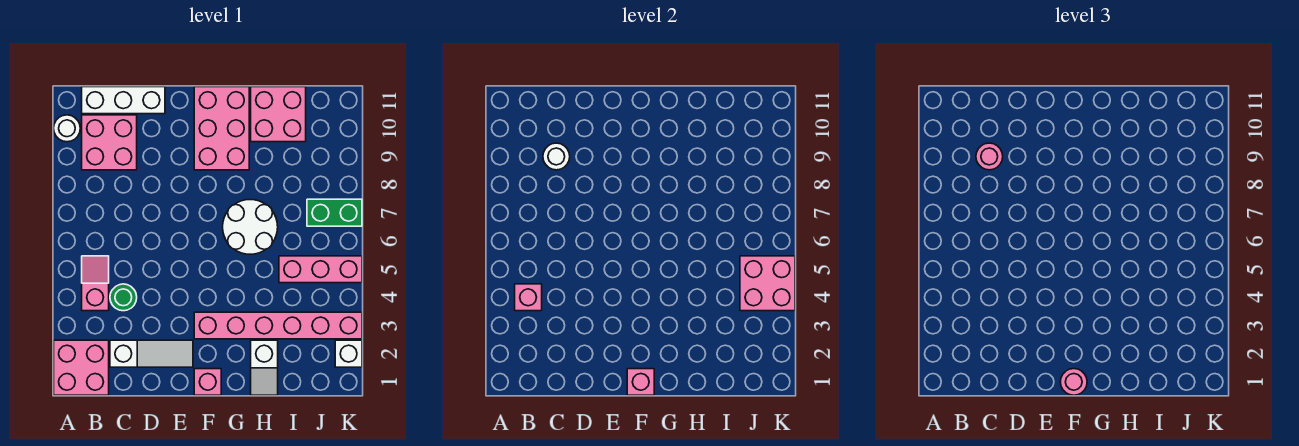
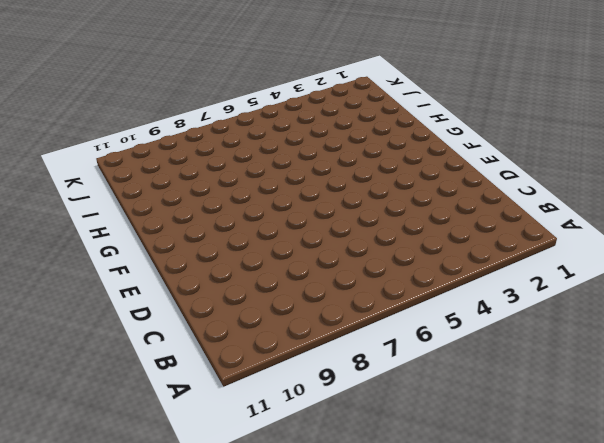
none -> pink brick A1:B2 level 1
none -> white round brick A10 level 1
none -> pink slope B4:B5 level 1 top 4

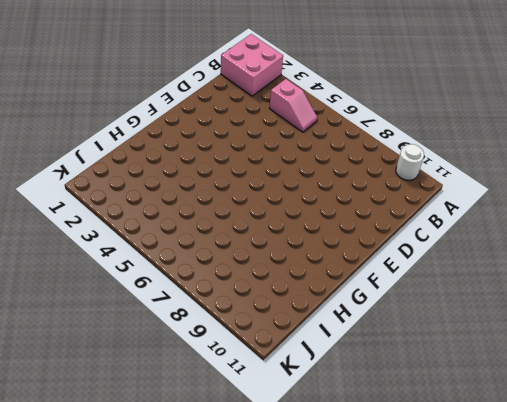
none -> pink brick B9:C10 level 1
none -> white brick B11:D11 level 1
none -> white slope C2:E2 level 1 top C

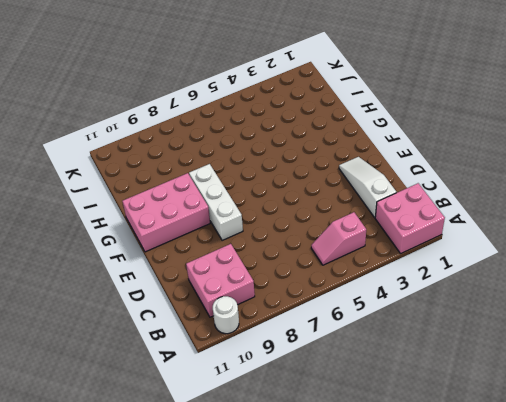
white brick E8:G8 level 1 -> white brick B11:D11 level 1
none -> green round brick C4 level 1
none -> pink brick F1 level 1
none -> pink brick F3:K3 level 1

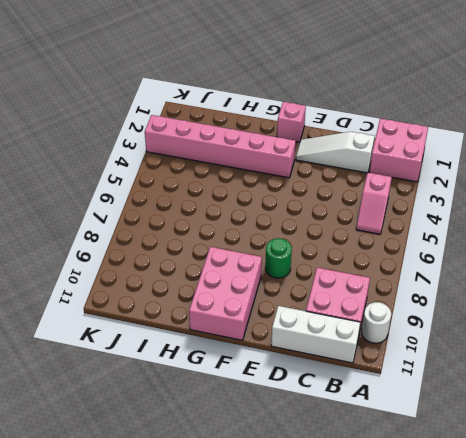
green round brick E8 level 1 -> green round brick C4 level 1
none -> white round brick G6:H7 level 1
none -> white slope H1:H2 level 1 top 2
none -> pink brick H10:I11 level 1

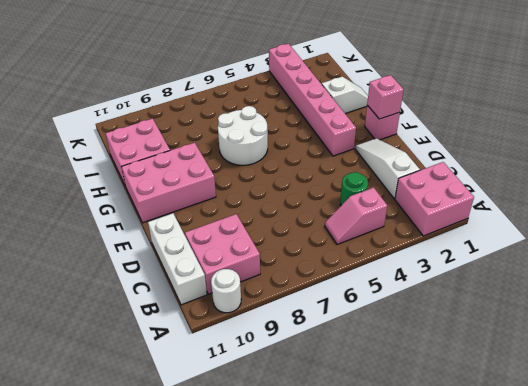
none -> pink brick I5:K5 level 1
none -> green brick J7:K7 level 1
none -> white brick K2 level 1

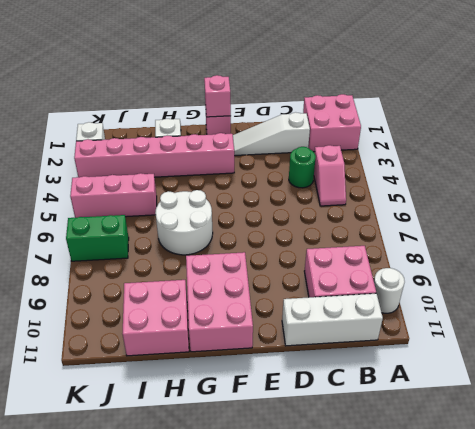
none -> pink brick B4 level 2
none -> white round brick C9 level 2
none -> pink brick J4:K5 level 2

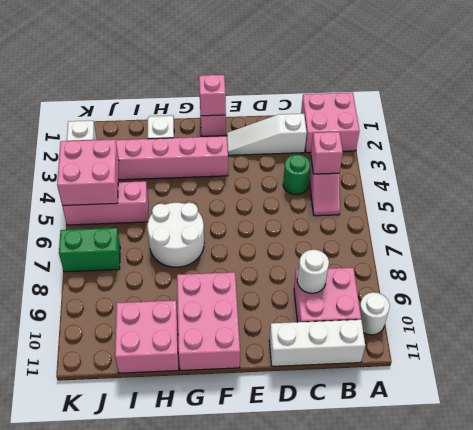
none -> pink round brick C9 level 3
none -> pink round brick F1 level 3

